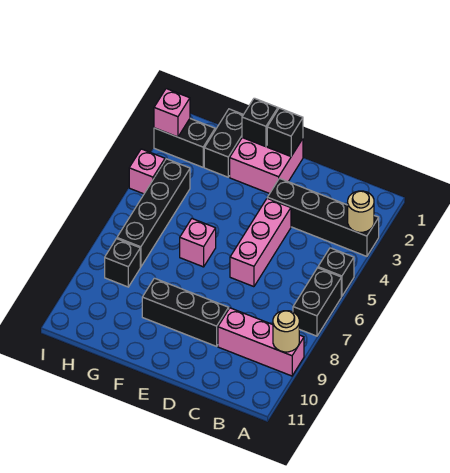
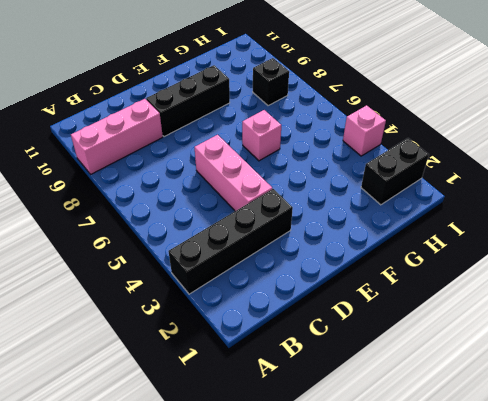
none -> black brick A5 level 1
none -> black brick A6:A7 level 1
none -> pink brick E1:F2 level 1

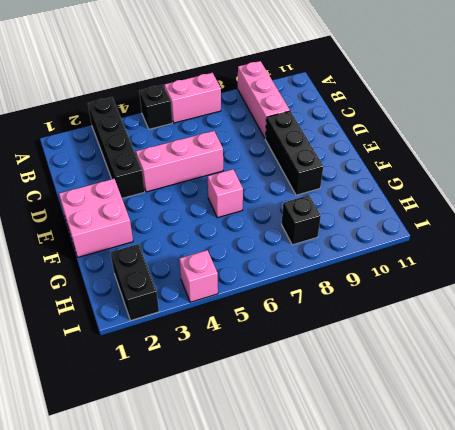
pink brick A6:A7 level 1 -> black brick A6:A7 level 1
none -> black brick G1:G2 level 1
none -> black brick H4:H7 level 1
none -> tan round brick A3 level 2

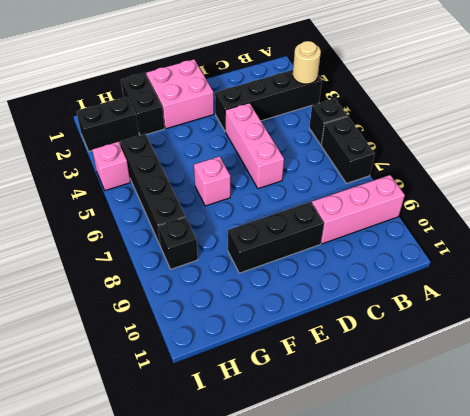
none -> tan round brick A9 level 2
none -> black brick E1 level 2
none -> black brick F1 level 2

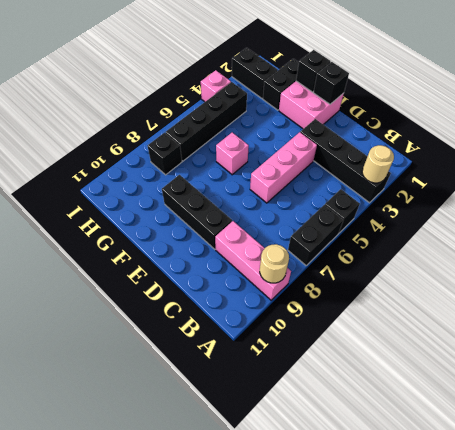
none -> pink brick I2 level 2

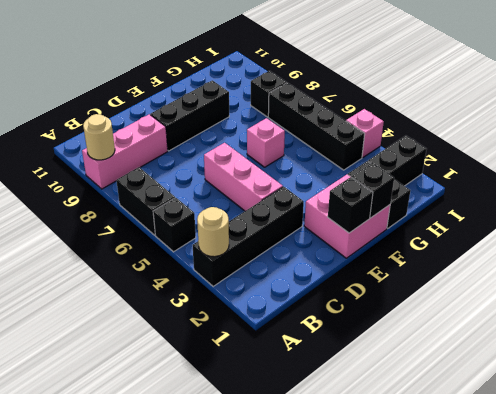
none -> pink brick I2 level 2

